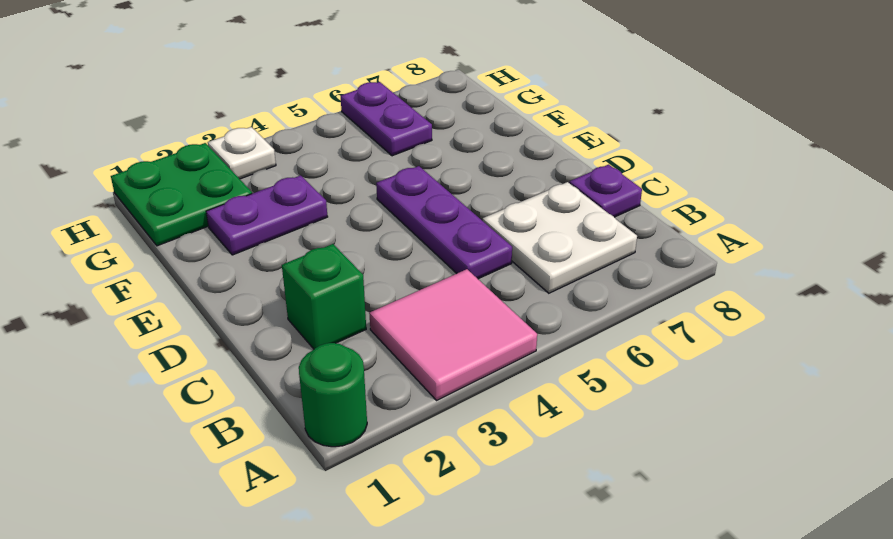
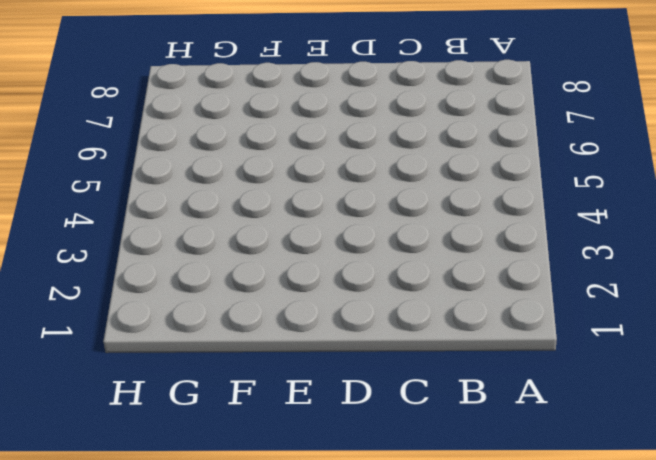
none -> green round brick A1 level 1
none -> pink tile A3:B4 level 1

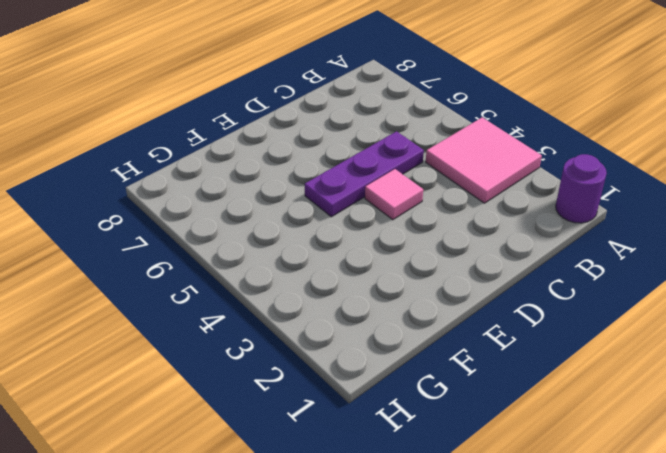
purple round brick A1 level 1 -> green round brick A1 level 1
pink tile D4 level 1 -> none
none -> white plate B6:C7 level 1
none -> green brick C2 level 1

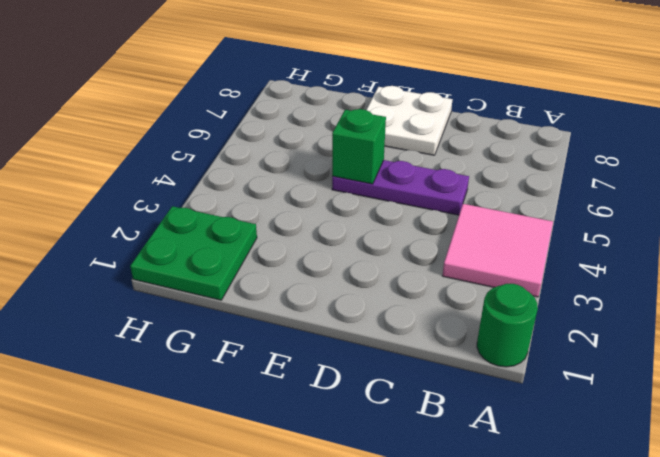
white plate D7:E8 level 1 -> white plate B6:C7 level 1
green brick E5 level 2 -> green brick C2 level 1
none -> purple plate C8 level 1
none -> purple plate F2:F3 level 1

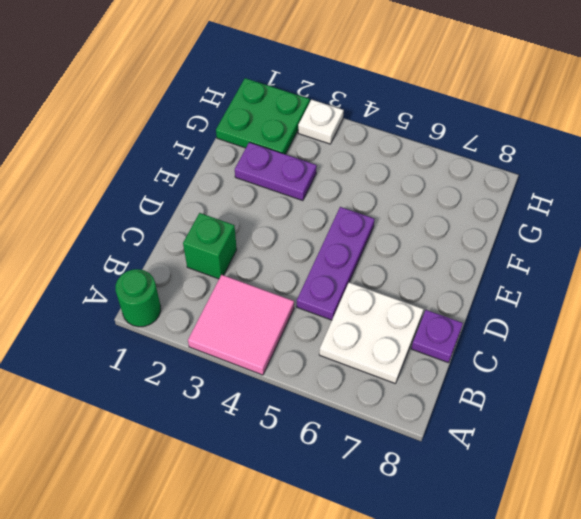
none -> purple plate G6:H6 level 1

